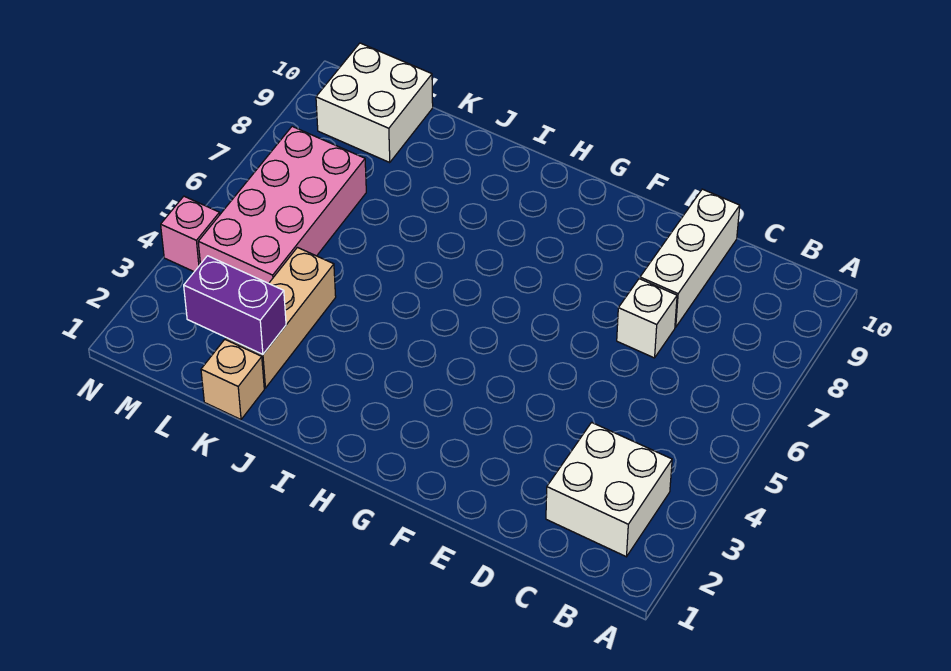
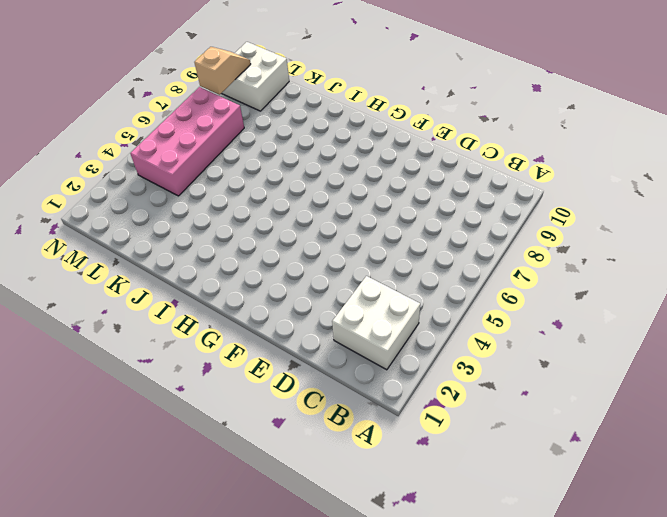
tan slope M8:M9 level 2 top 8 -> none
none -> white brick D7 level 1
none -> white brick D8:D10 level 1

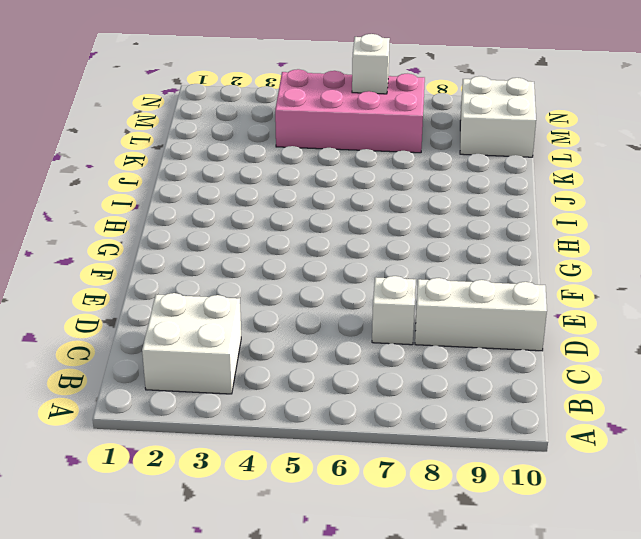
white brick M6 level 2 -> none
none -> tan brick K1 level 1
none -> tan brick K2:K4 level 1

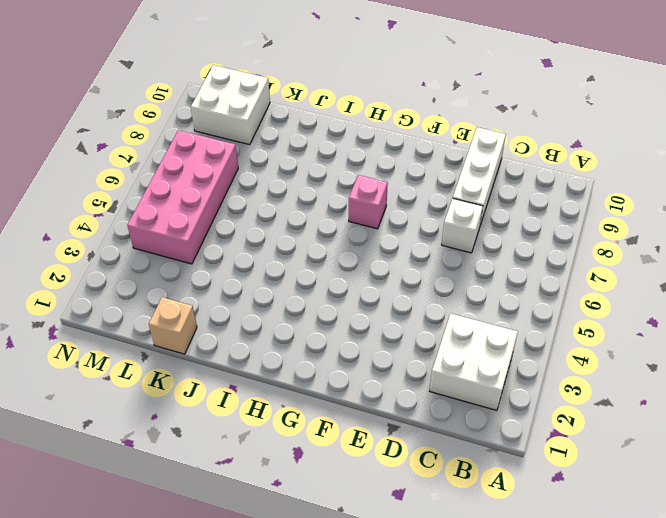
pink brick G7 level 1 -> pink brick N4 level 1
none -> tan brick K2:K4 level 1
none -> purple brick K2:L2 level 2

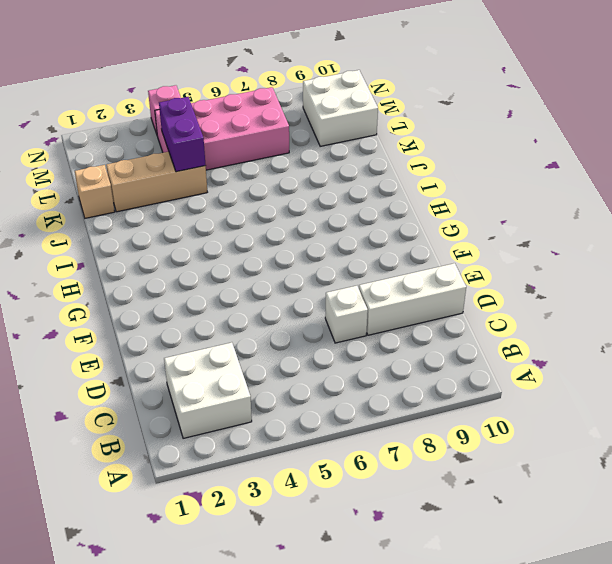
purple brick K4:L4 level 2 -> purple brick K2:L2 level 2

